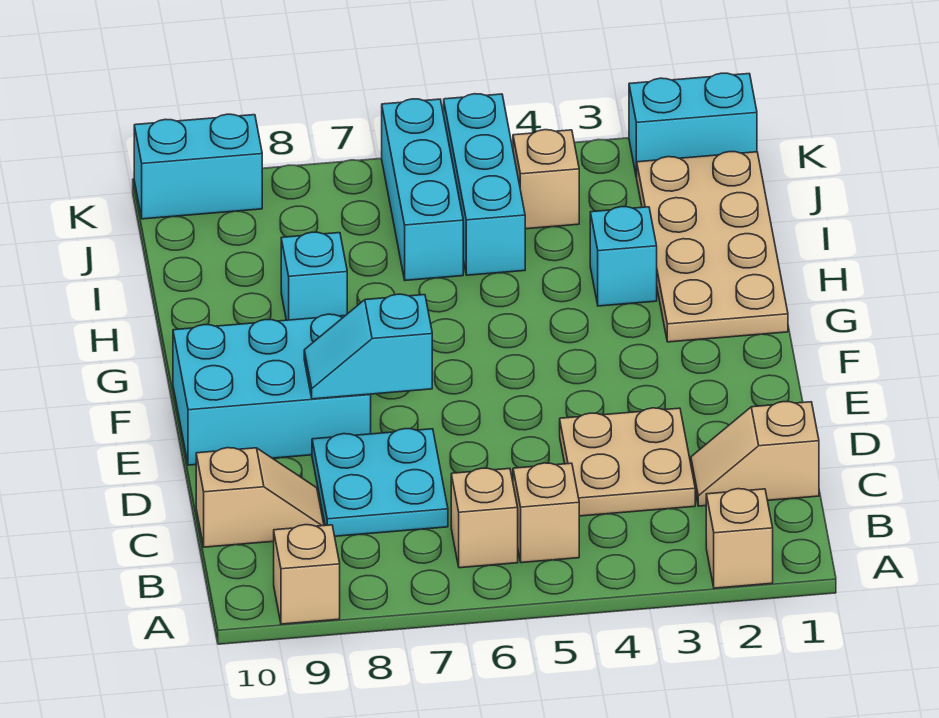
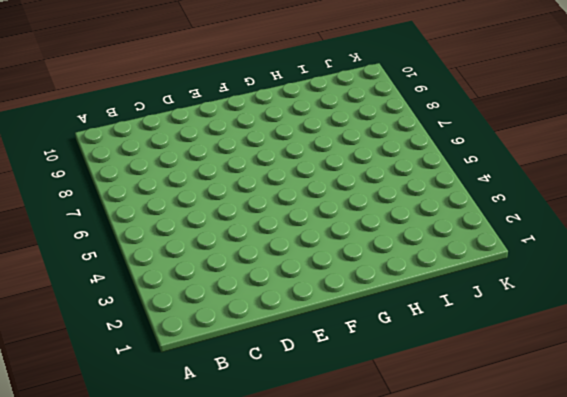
none -> tan brick A2 level 1
none -> tan brick A9 level 1
none -> tan brick B5 level 1

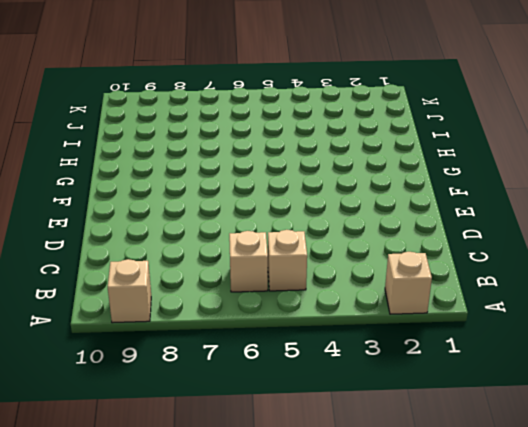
none -> tan slope C1:C2 level 1 top 1
none -> tan plate C3:D4 level 1
none -> cyan plate C7:D8 level 1

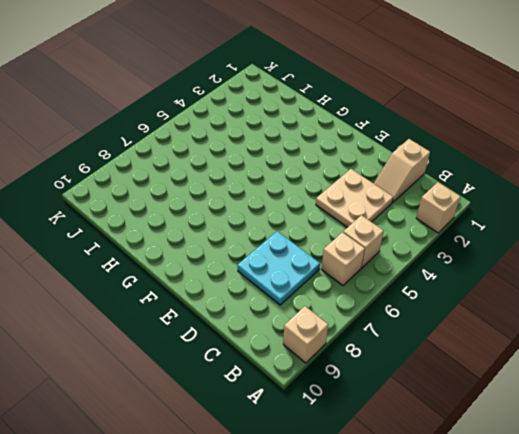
none -> tan slope C9:C10 level 1 top 10
none -> cyan brick E8:F10 level 1
none -> tan plate G1:J2 level 1

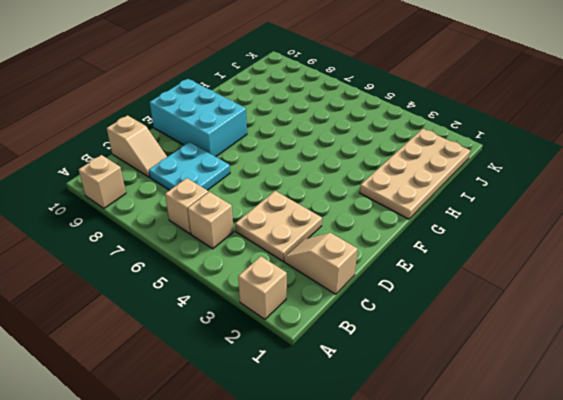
none -> cyan brick H3 level 1
none -> cyan brick H8 level 1
none -> cyan brick I5:K5 level 1

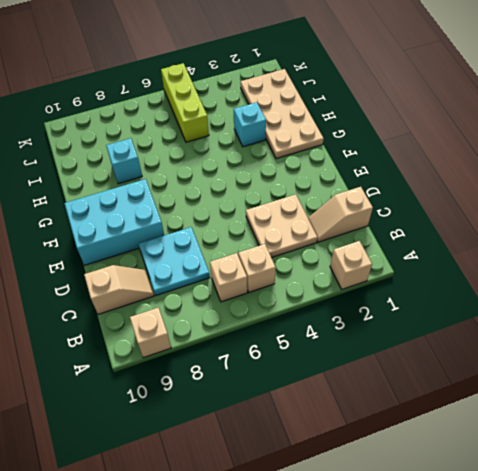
lime brick I5:K5 level 1 -> cyan brick I5:K5 level 1
none -> cyan brick I6:K6 level 1
none -> tan brick J4 level 1
none -> cyan brick K1:K2 level 1

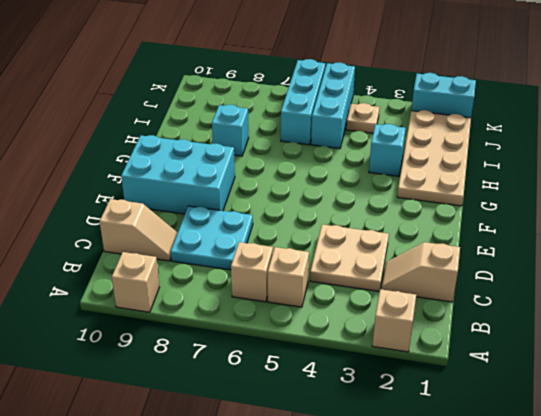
tan plate J4 level 1 -> tan brick J4 level 1
none -> cyan brick K9:K10 level 1
none -> cyan slope E7:E8 level 2 top 7

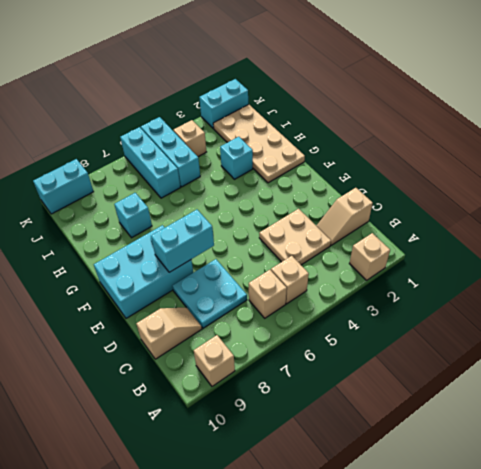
cyan brick E7:E8 level 2 -> cyan slope E7:E8 level 2 top 7

